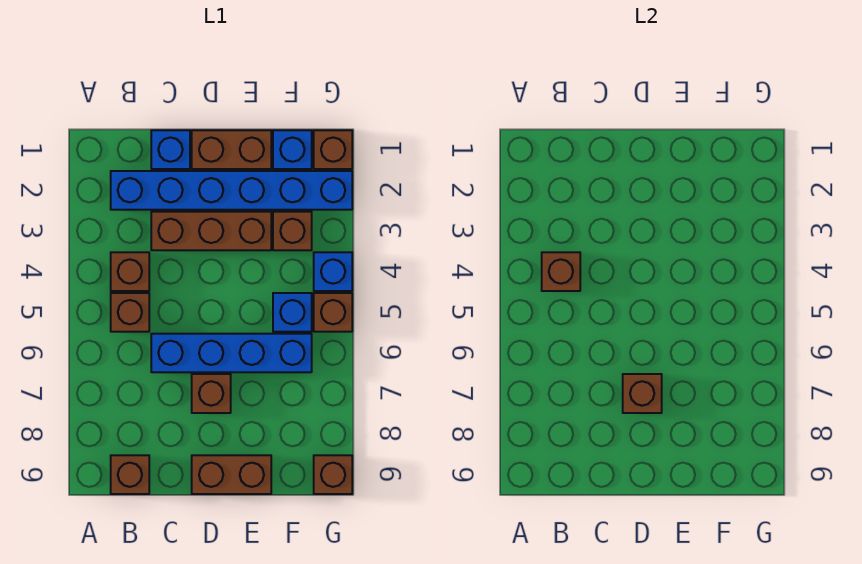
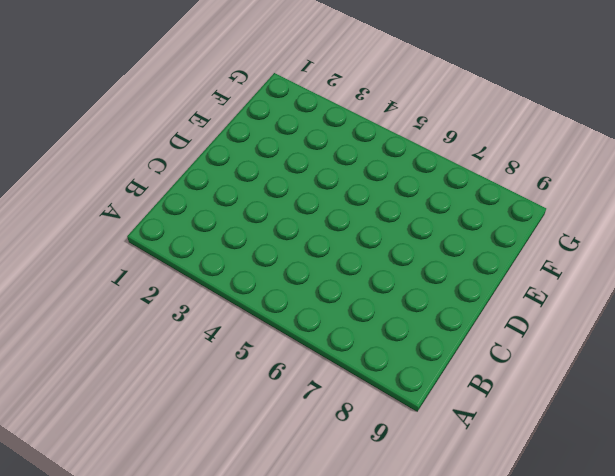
none -> blue brick B2:G2 level 1
none -> brown brick B4 level 1
none -> brown brick B5 level 1

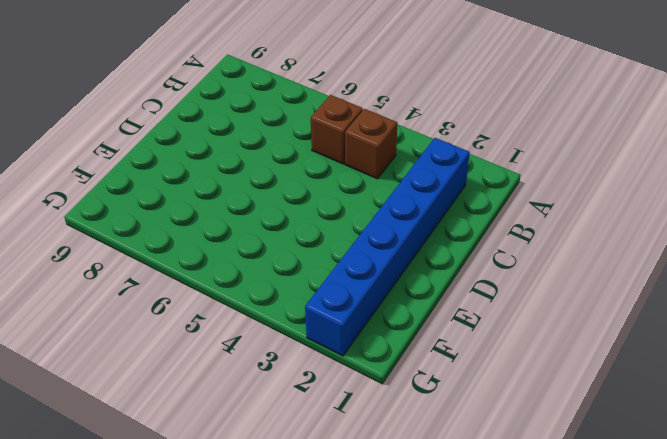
none -> brown brick B9 level 1
none -> blue brick C1 level 1
none -> brown brick C3:E3 level 1

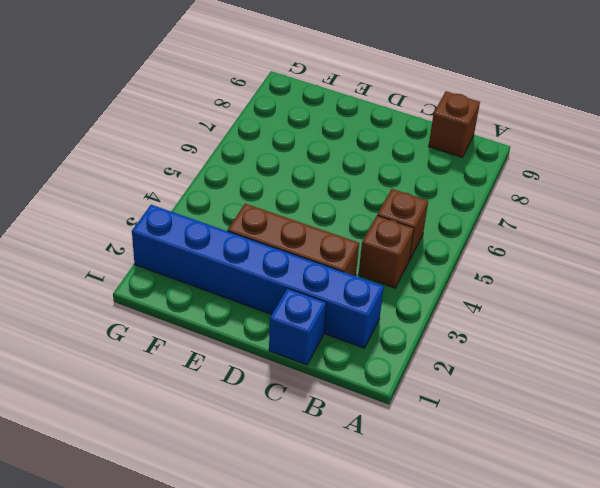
none -> blue brick C6:F6 level 1
none -> brown brick D1:E1 level 1
none -> brown brick D7 level 1

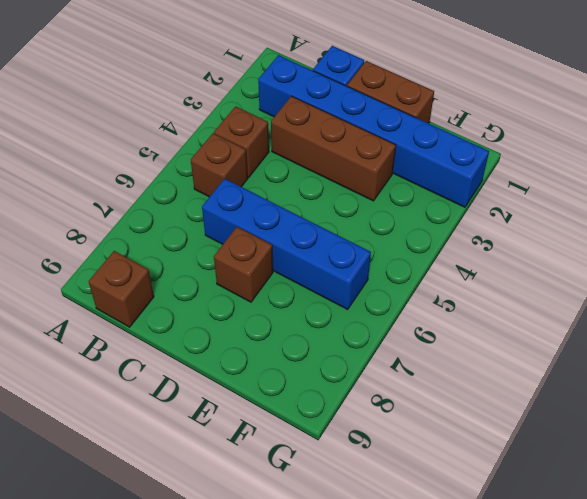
none -> brown brick D9:E9 level 1
none -> blue brick F1 level 1
none -> brown brick F3 level 1

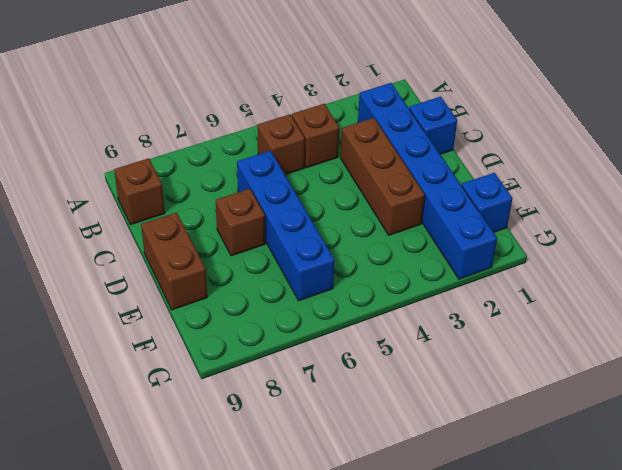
none -> brown brick D1:E1 level 1
none -> brown brick F3 level 1
none -> blue brick F5 level 1

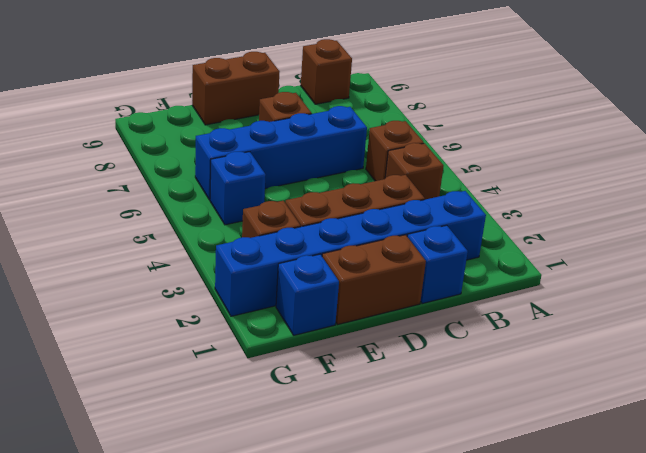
none -> brown brick G1 level 1
none -> blue brick G4 level 1
none -> brown brick G5 level 1

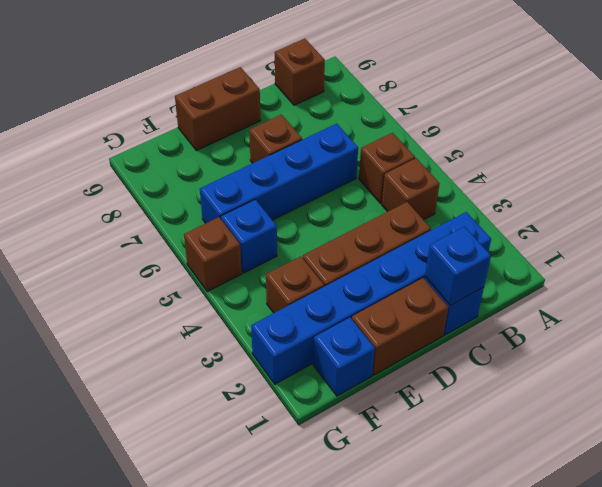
blue brick C1 level 2 -> blue brick G4 level 1
none -> brown brick G1 level 1
none -> brown brick G9 level 1
none -> brown brick B4 level 2

